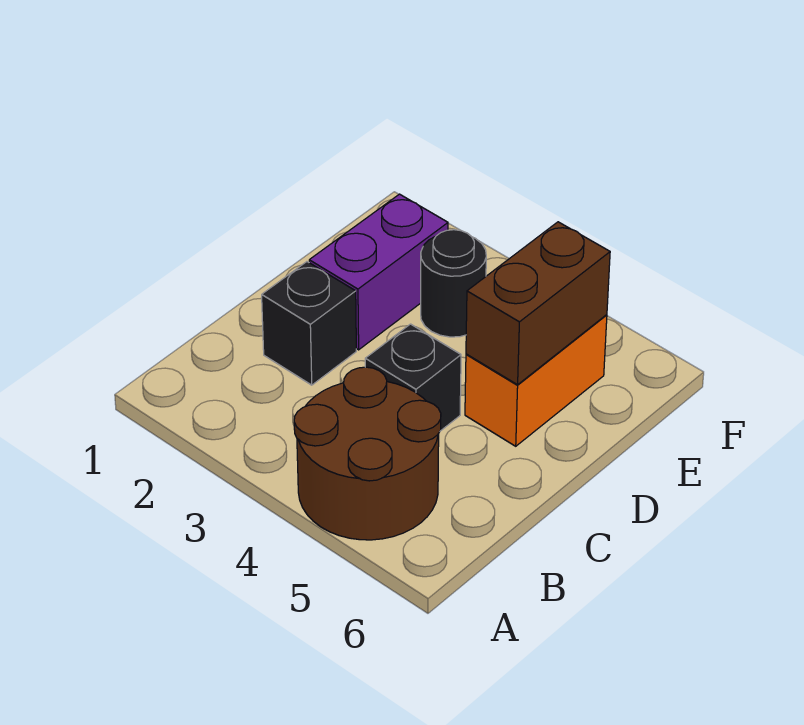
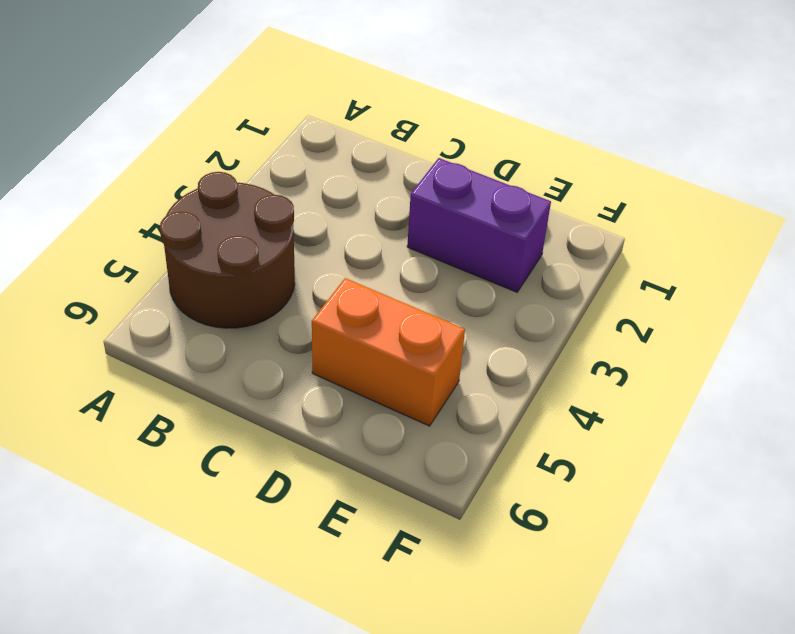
none -> black brick C2 level 1
none -> black brick C4 level 1

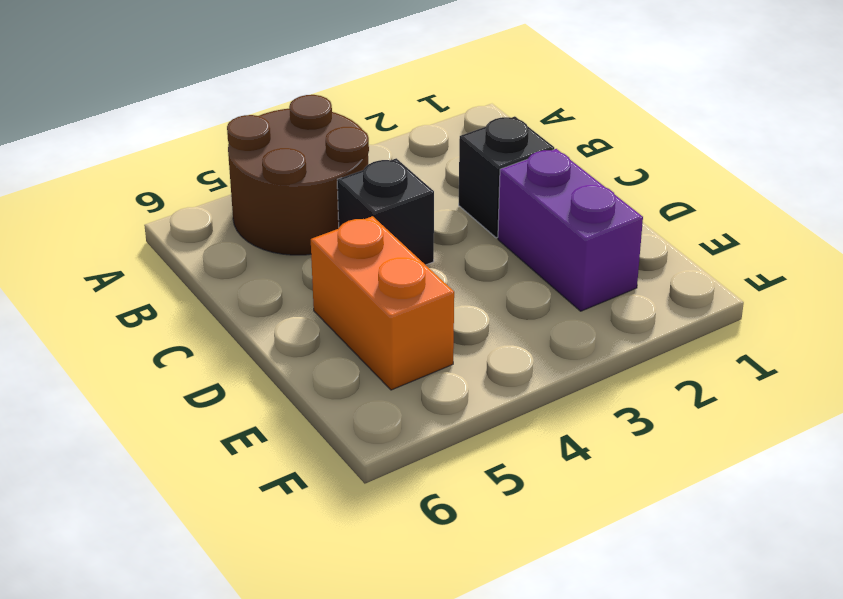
none -> black round brick E3 level 1
none -> brown brick D5:E5 level 2

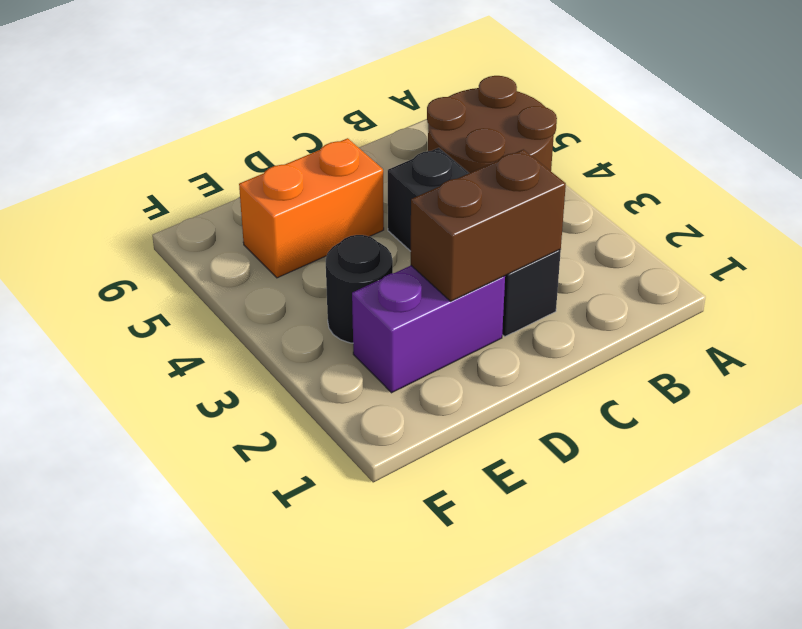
brown brick C2:D2 level 2 -> brown brick D5:E5 level 2

